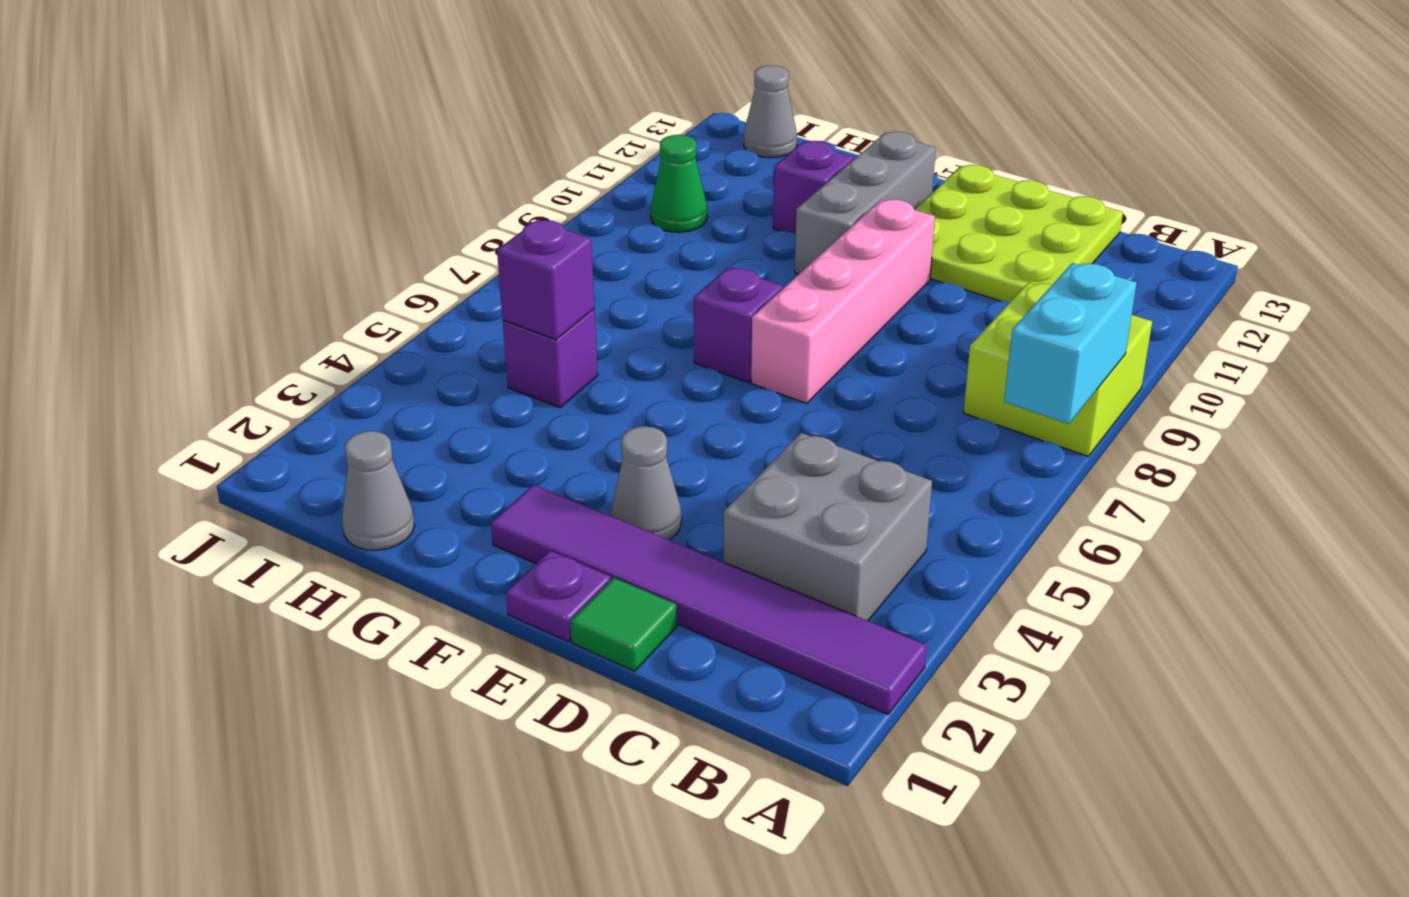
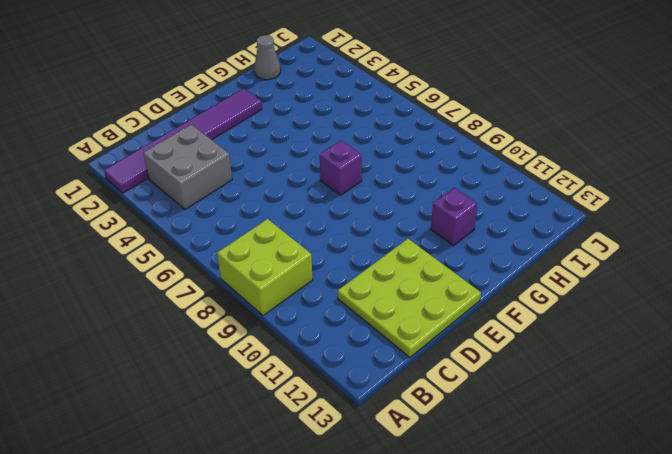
none -> green tile D1 level 1
none -> purple plate E1 level 1
none -> grey cone E3 level 1

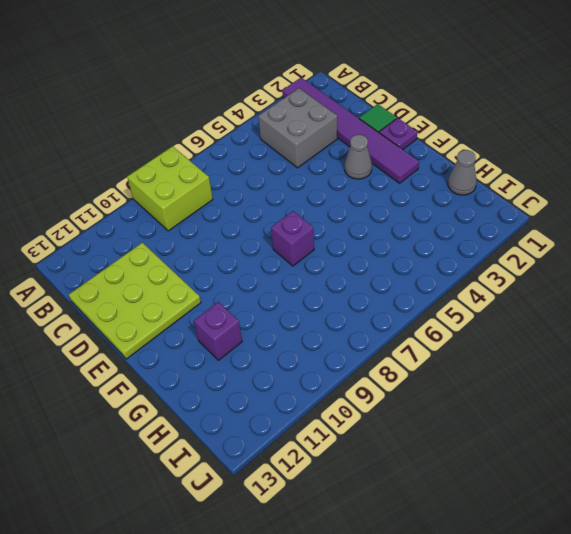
none -> pink brick E7:E10 level 1
none -> grey brick F10:F12 level 1
none -> purple brick H5 level 1

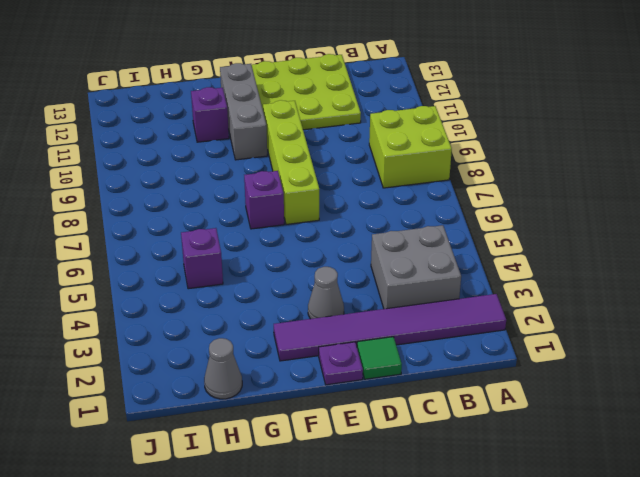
lime brick E7:E10 level 1 -> pink brick E7:E10 level 1
none -> green cone I10 level 1
none -> grey cone I13 level 1
none -> cyan brick A7:A8 level 2

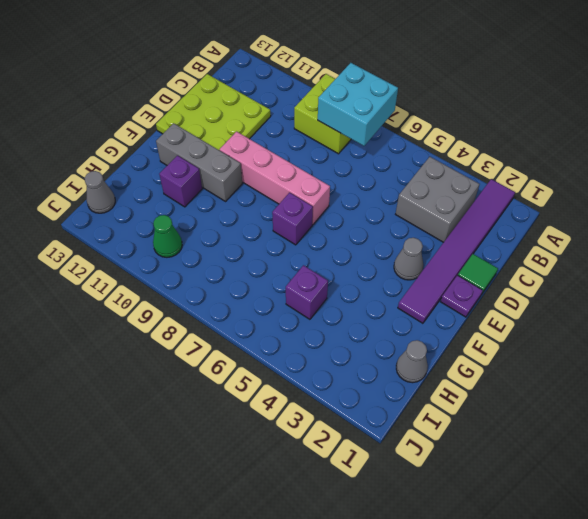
cyan brick A7:B8 level 2 -> cyan brick A7:A8 level 2
none -> purple brick H5 level 2

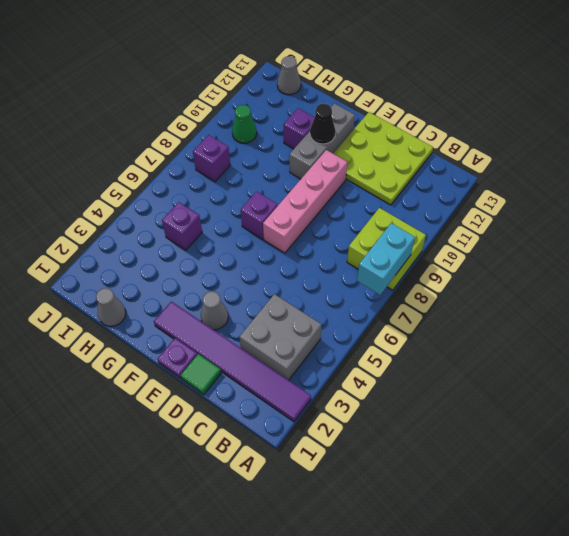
black cone F11 level 2 -> none
purple brick I8 level 1 -> purple brick H5 level 2

